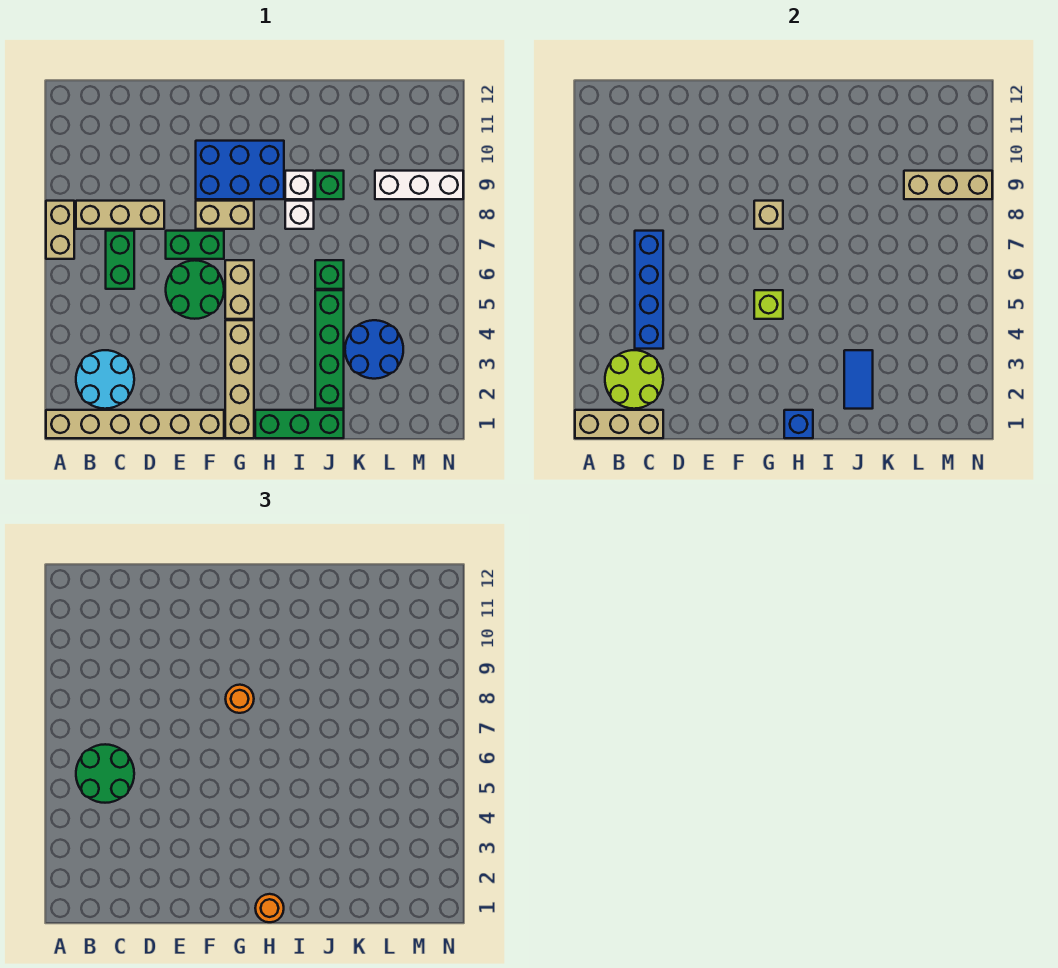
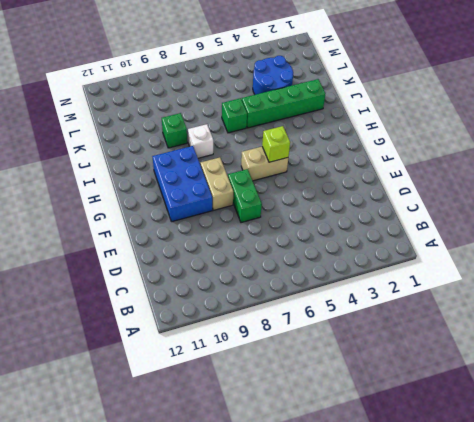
none -> tan brick A1:F1 level 1
none -> tan brick A7:A8 level 1
none -> cyan round brick B2:C3 level 1
none -> tan brick B8:D8 level 1

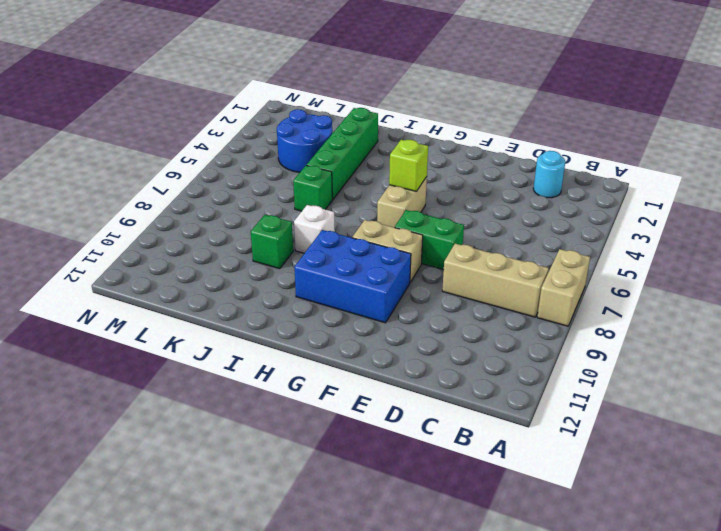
cyan round brick C2 level 1 -> cyan round brick B2:C3 level 1
none -> tan brick A1:F1 level 1
none -> green brick C6:C7 level 1
none -> green round brick E5:F6 level 1
none -> tan brick G1:G4 level 1

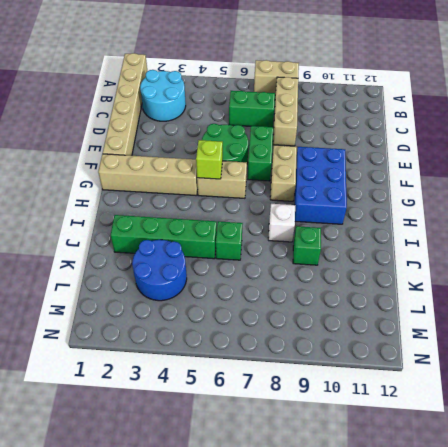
none -> green brick H1:J1 level 1
none -> white brick I9 level 1
none -> white brick L9:N9 level 1
none -> tan brick A1:C1 level 2

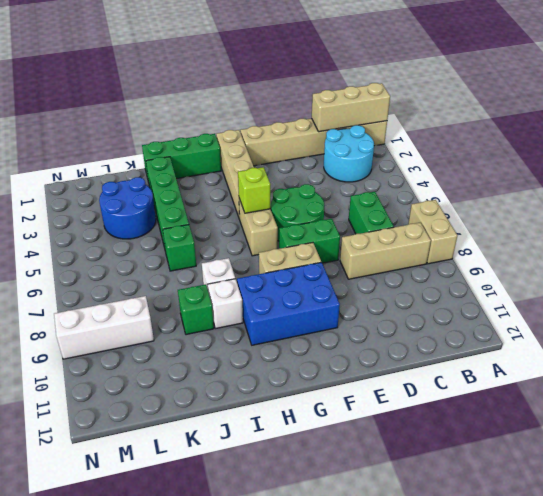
none -> lime round brick B2:C3 level 2
none -> blue brick C4:C7 level 2
none -> tan brick G8 level 2
none -> blue brick H1 level 2

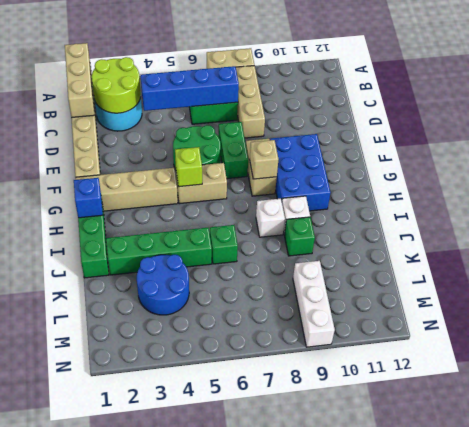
none -> blue tile J2:J3 level 2
none -> tan brick L9:N9 level 2
none -> green round brick B5:C6 level 3
none -> orange round brick G8 level 3

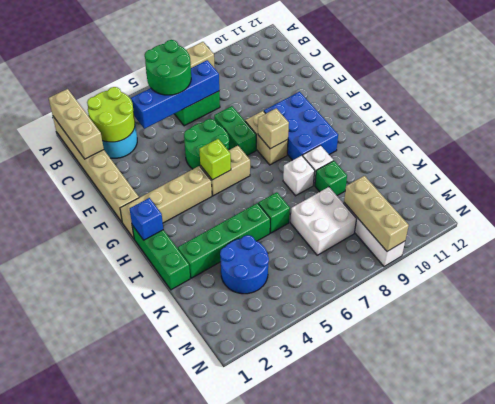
white brick K7:L8 level 1 -> none
none -> tan brick B8:D8 level 1
none -> blue tile J2:J3 level 2
none -> orange round brick G8 level 3
none -> orange round brick H1 level 3

